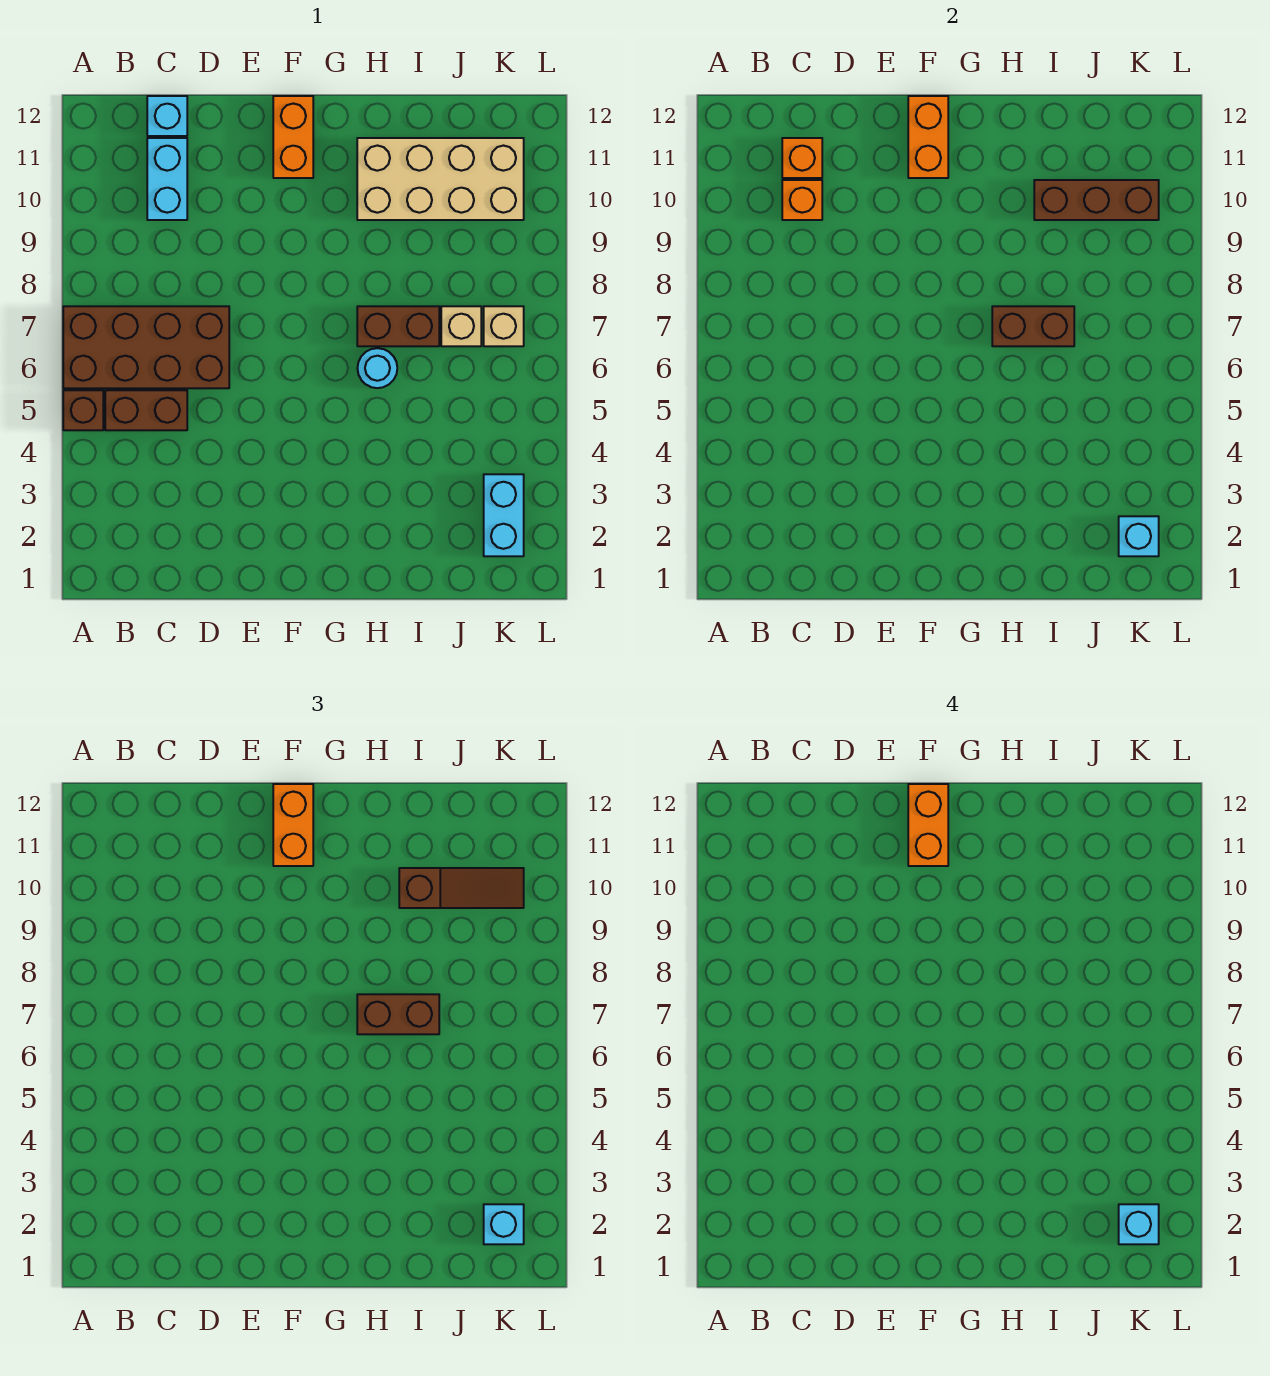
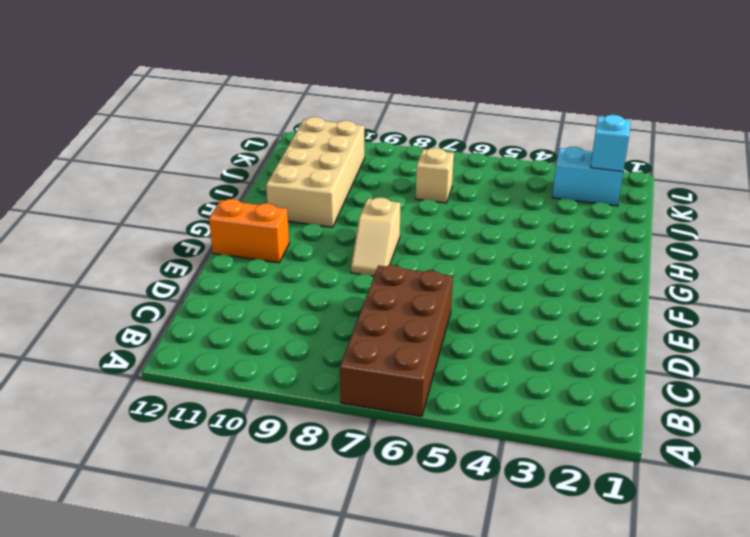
tan slope F8:G8 level 1 top G -> none
none -> brown brick A5 level 1
none -> brown brick B5:C5 level 1
none -> cyan brick C10:C11 level 1

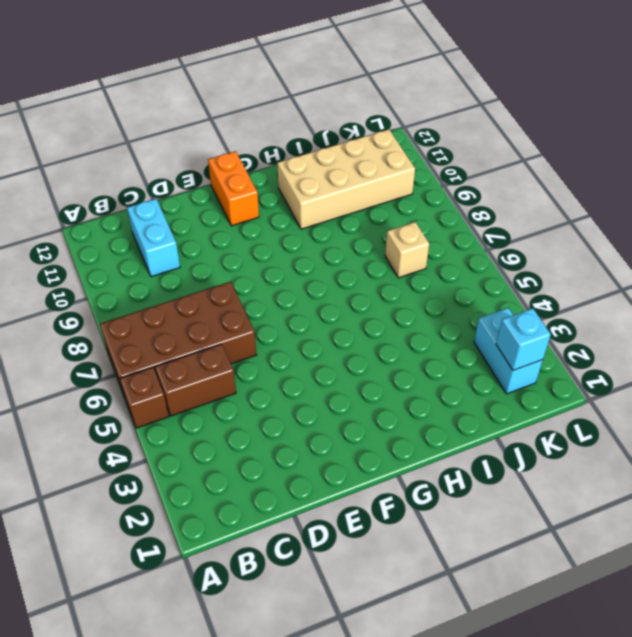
none -> cyan brick C12 level 1
none -> cyan round brick H6 level 1
none -> brown brick H7:I7 level 1

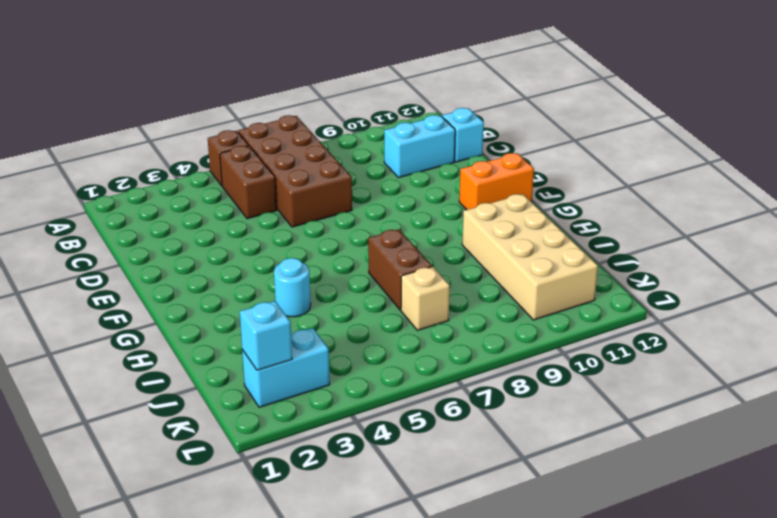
cyan round brick H4 level 1 -> cyan round brick H6 level 1
none -> tan brick K7 level 1
none -> orange brick C10 level 2
none -> orange brick C11 level 2

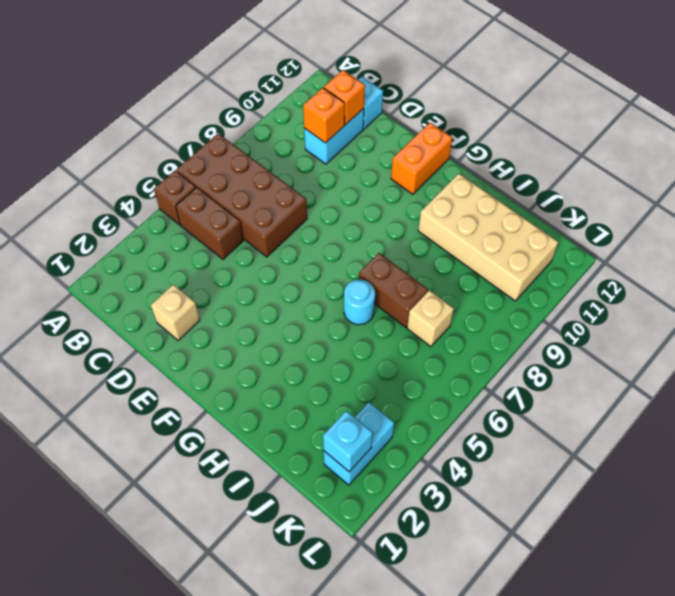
tan brick D2 level 1 -> tan brick K7 level 1
none -> orange brick F11:F12 level 2
none -> brown brick H7:I7 level 2
none -> brown brick I10:K10 level 2

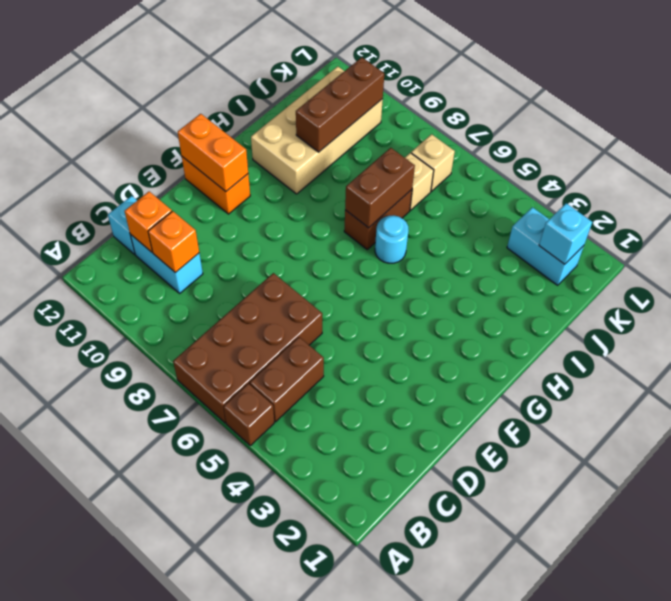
none -> orange brick F11:F12 level 3
none -> brown brick H7:I7 level 3
none -> brown slope I10:K10 level 3 top I

